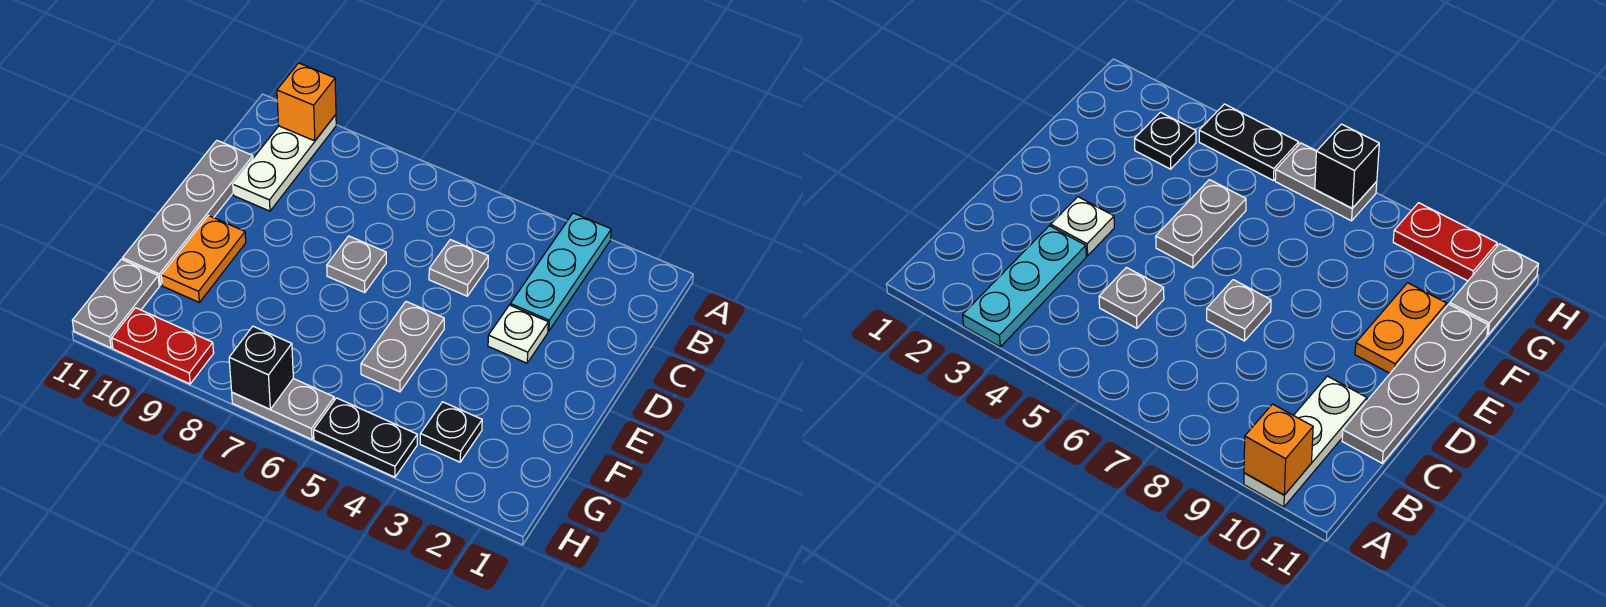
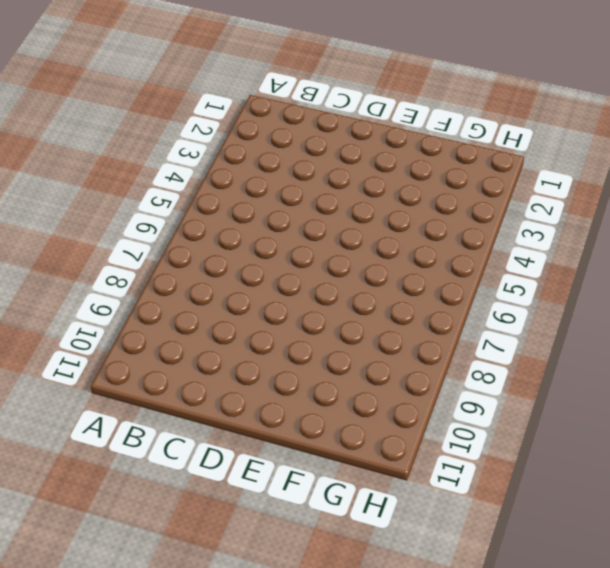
none -> cyan plate A3:C3 level 1
none -> white plate A10:C10 level 1
none -> grey plate C5 level 1

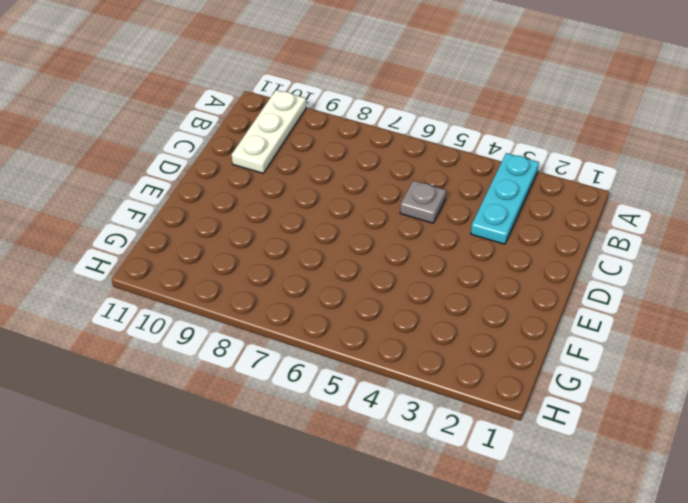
none -> grey plate C11:F11 level 1
none -> white plate D3 level 1
none -> grey plate D7 level 1

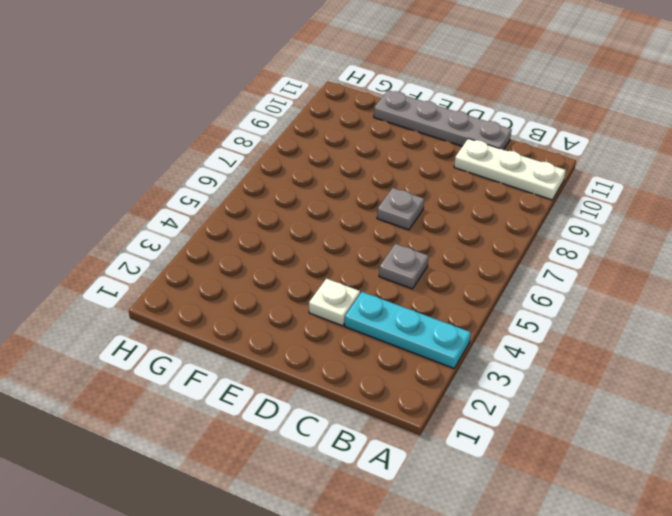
none -> grey plate E5:F5 level 1
none -> orange plate E10:F10 level 1
none -> black plate G3 level 1

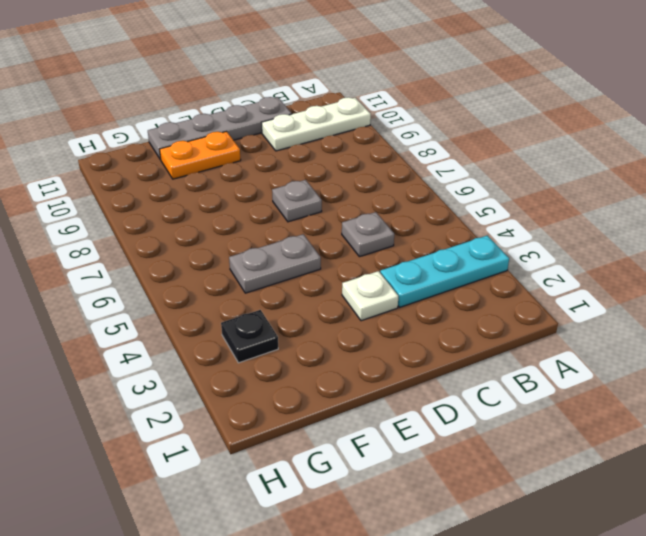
none -> grey plate G11:H11 level 1
none -> black plate H4:H5 level 1
none -> grey plate H6:H7 level 1

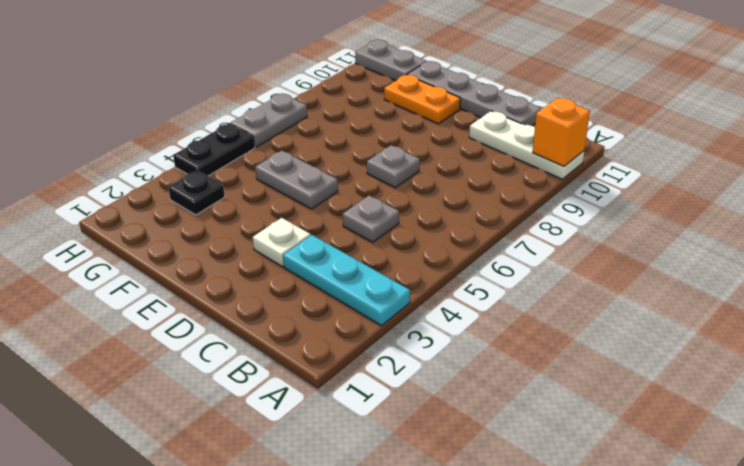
none -> red plate H9:H10 level 1
none -> black brick H7 level 2

